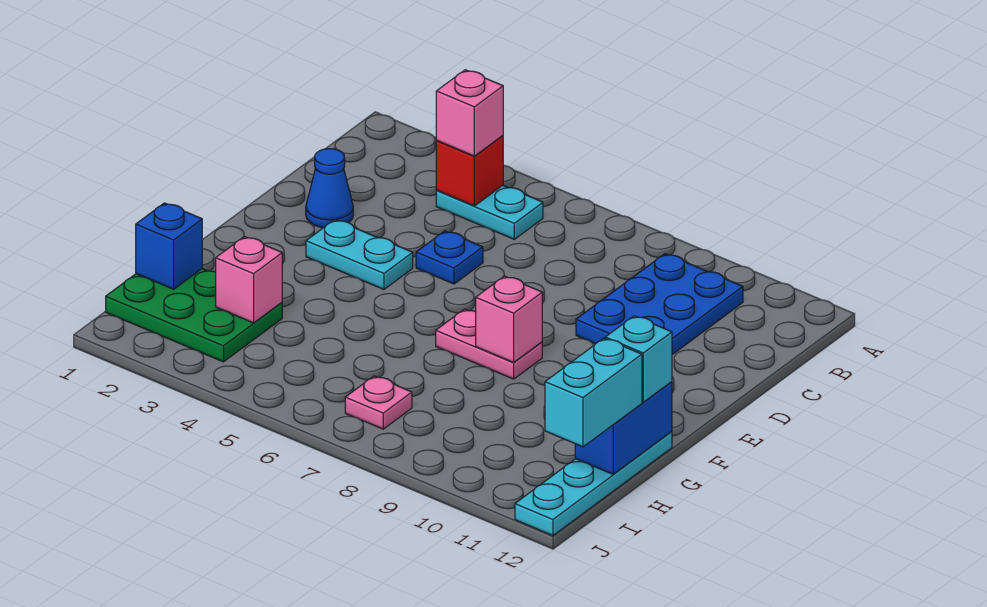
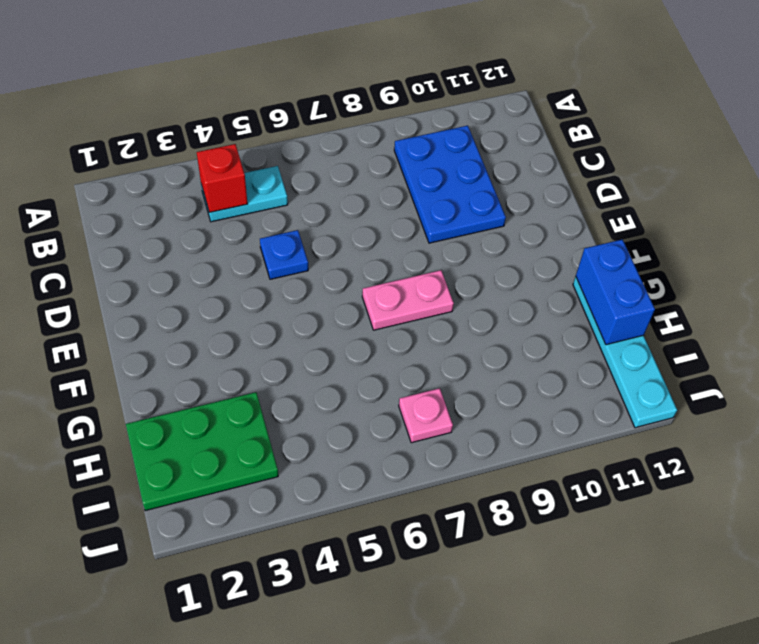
none -> blue cone D2 level 1
none -> cyan plate E3:E4 level 1
none -> pink brick F8 level 2

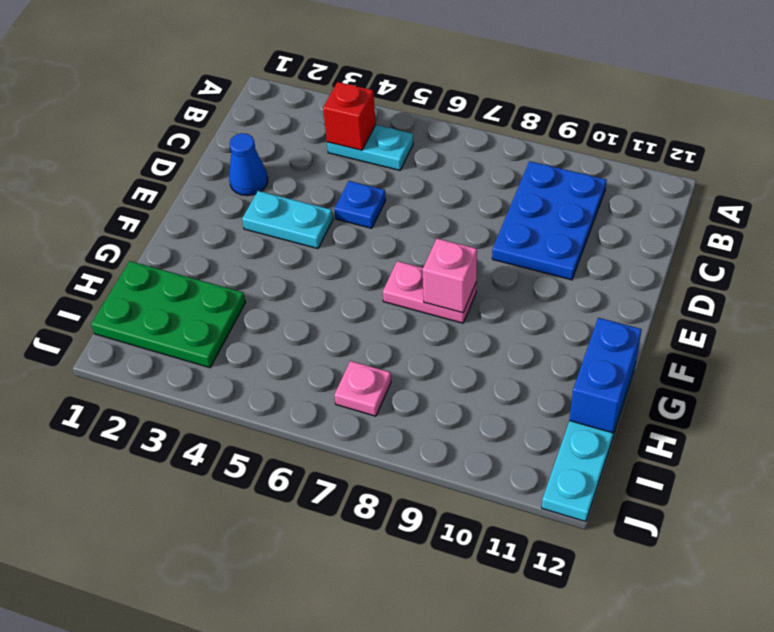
none -> blue brick H1 level 2
none -> pink brick H3 level 2
none -> pink brick B4 level 3

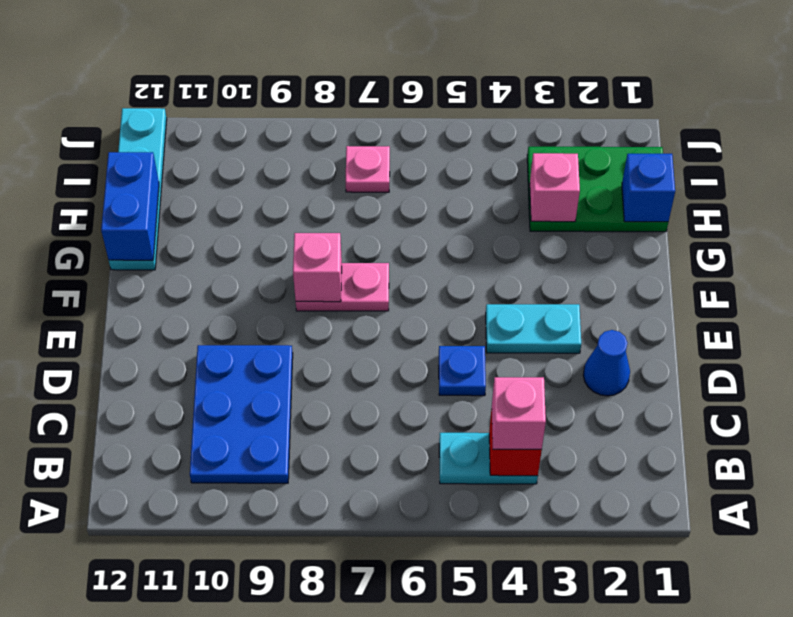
none -> cyan brick G12 level 3
none -> cyan brick H12:I12 level 3

